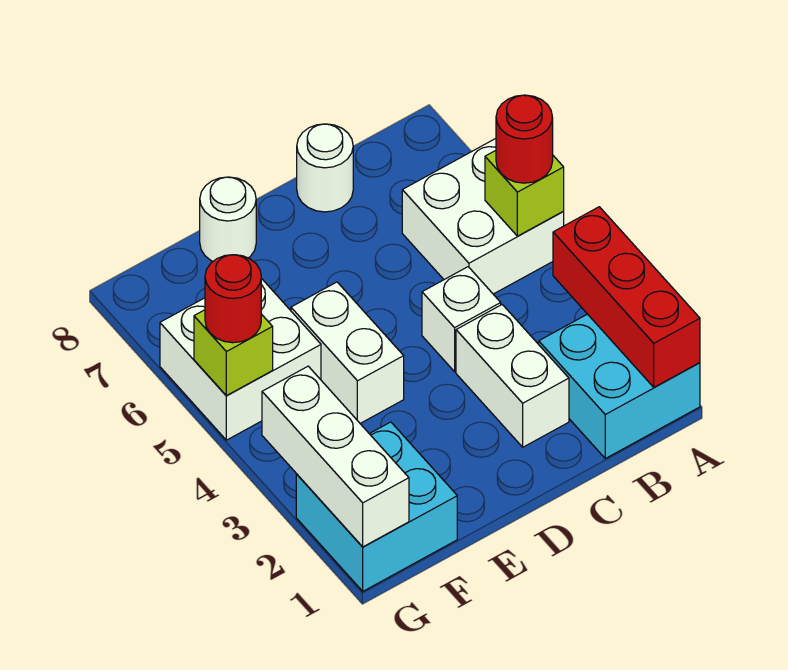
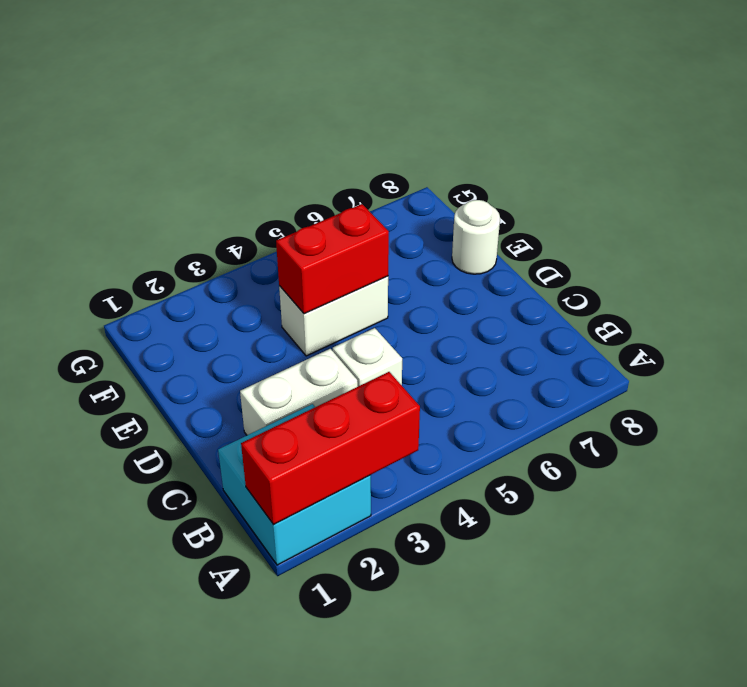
red brick E4:E5 level 2 -> none
none -> white brick A5:B6 level 1
none -> white round brick C8 level 1
none -> cyan brick F1:G2 level 1

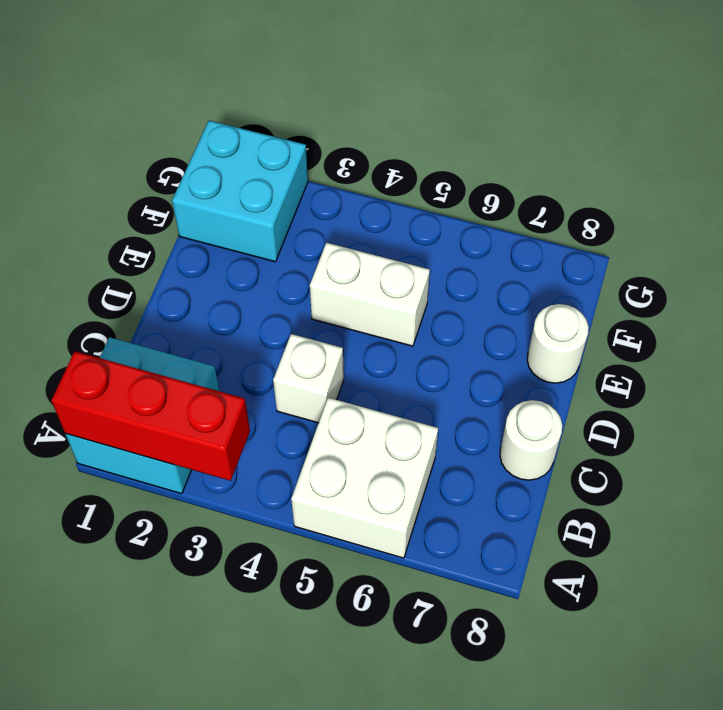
none -> white brick C2:C3 level 1
none -> white brick F5:G6 level 1
none -> lime brick A5 level 2

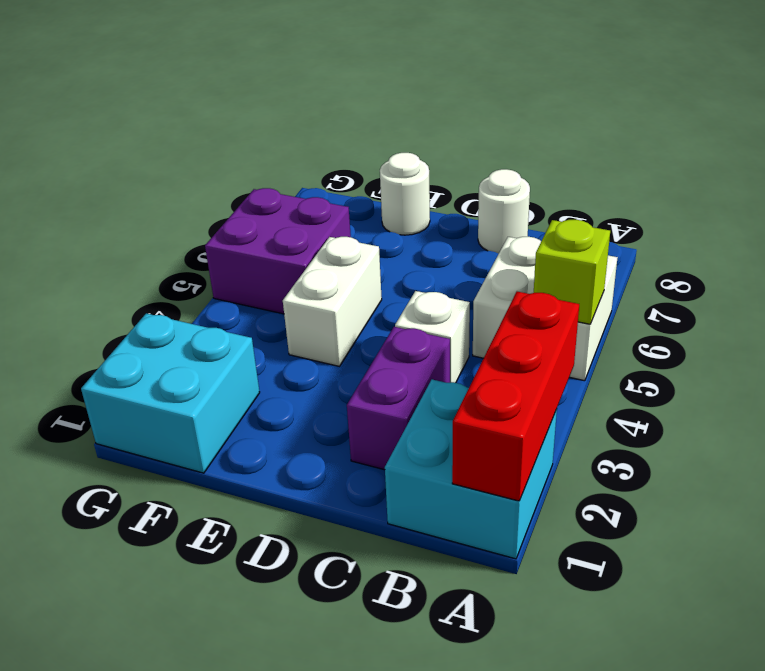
purple brick C2:C3 level 1 -> white brick C2:C3 level 1
purple brick F5:G6 level 1 -> white brick F5:G6 level 1
none -> white brick G1:G3 level 2
none -> lime brick G5 level 2
none -> red round brick A5 level 3

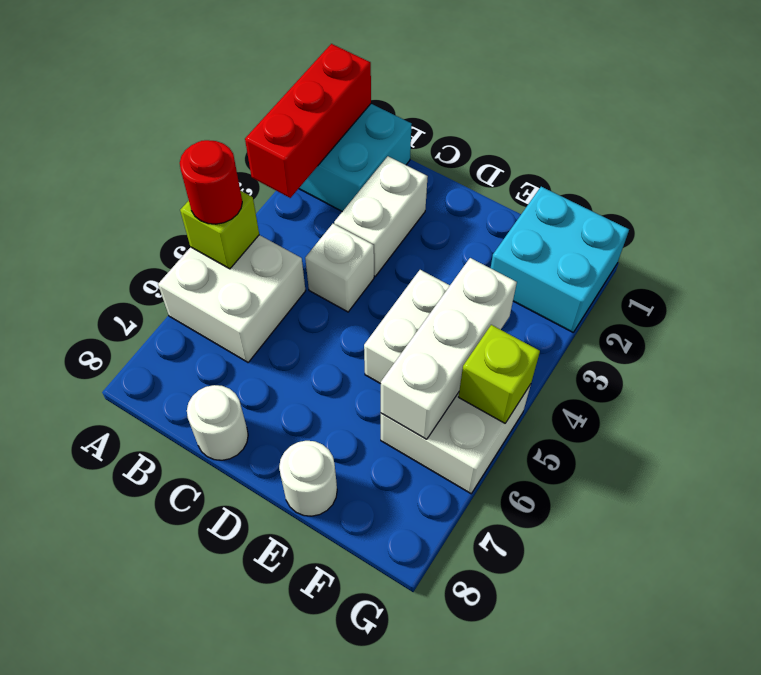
white brick F4:F6 level 2 -> white brick G1:G3 level 2
none -> red round brick G5 level 3

